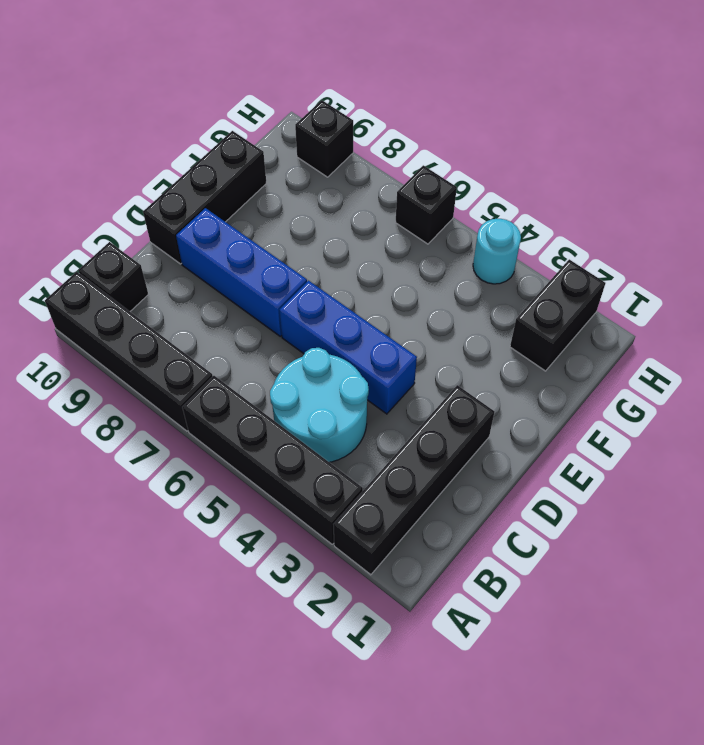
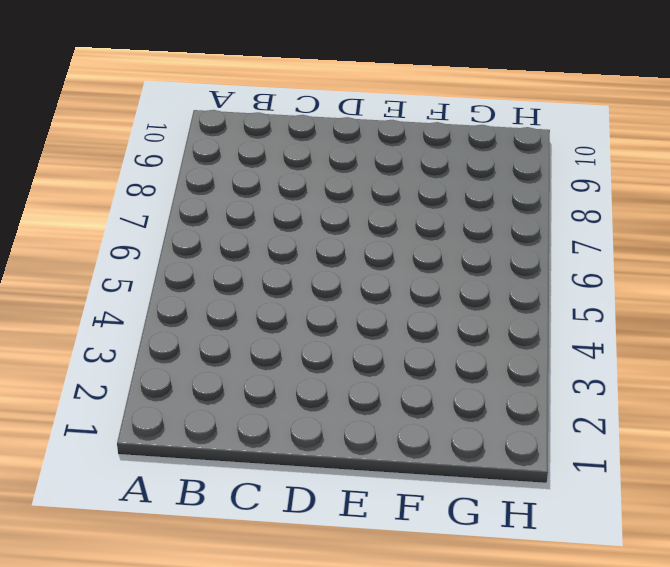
none -> black brick A2:D2 level 1
none -> black brick A3:A6 level 1
none -> black brick A7:A10 level 1

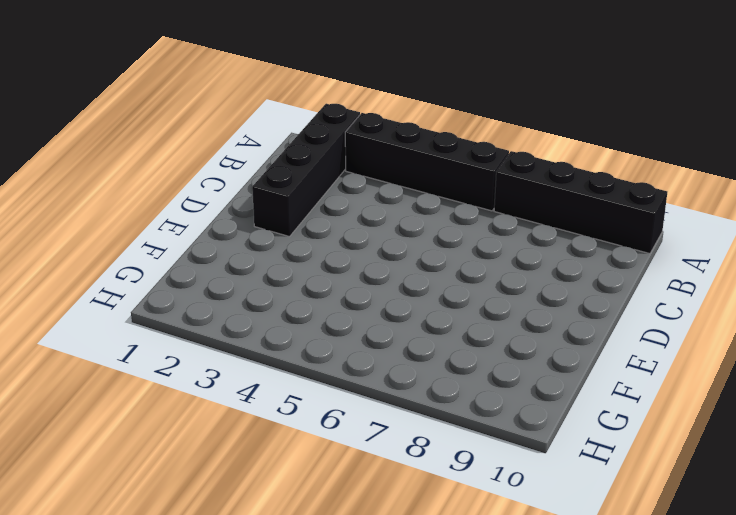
none -> cyan round brick B4:C5 level 1
none -> black brick B10 level 1
none -> blue brick D4:D6 level 1

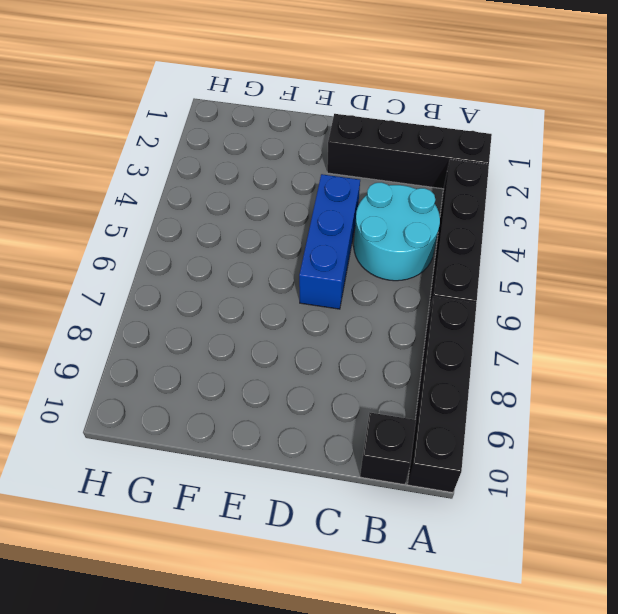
none -> blue brick D7:D9 level 1
none -> black brick D10:F10 level 1
none -> black brick G2:H2 level 1

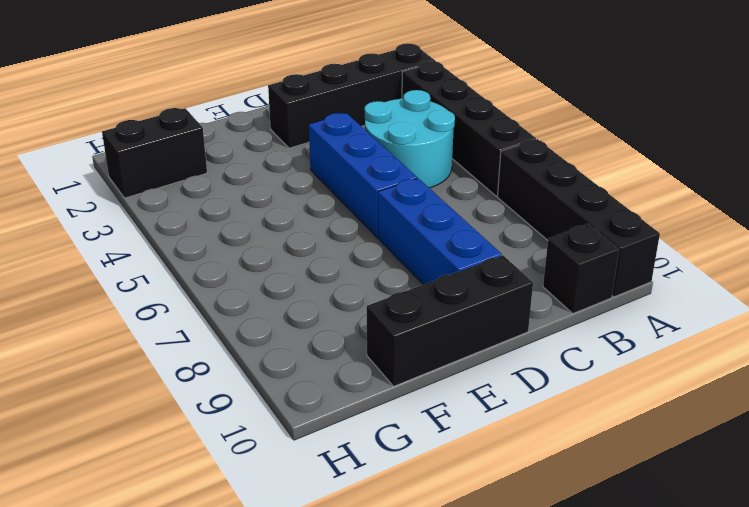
none -> cyan round brick H4 level 1
none -> black brick H6 level 1
none -> black brick H9 level 1

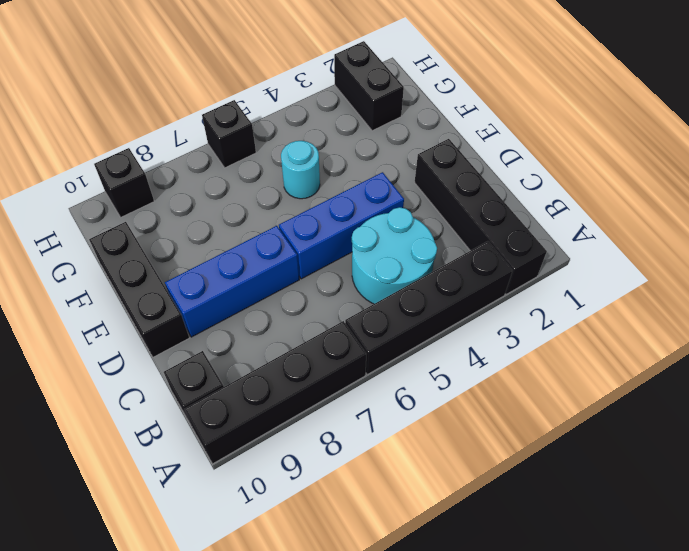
cyan round brick F5 level 1 -> cyan round brick H4 level 1

